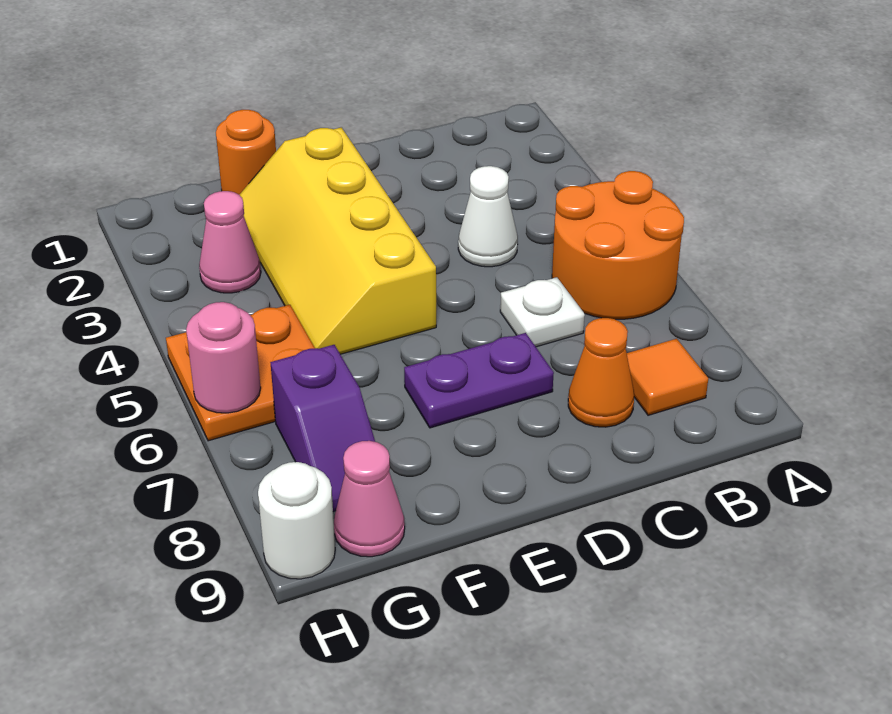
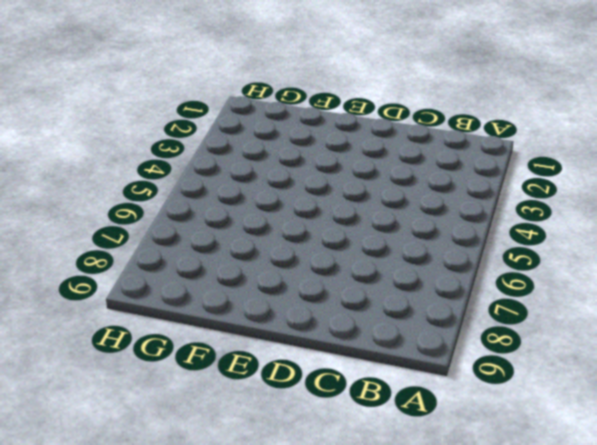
none -> orange round brick A5:B6 level 1
none -> orange tile B8 level 1
none -> white cone C4 level 1

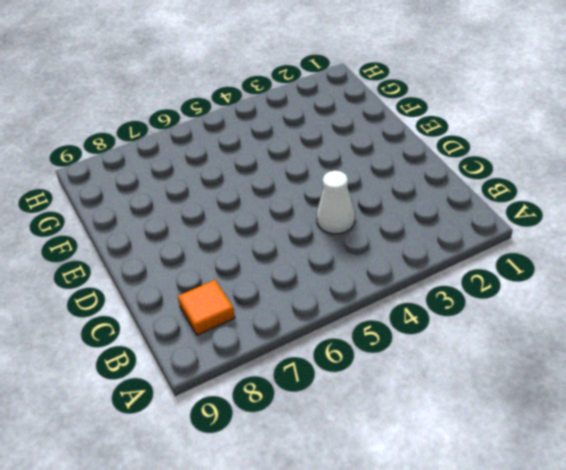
none -> orange round brick A5:B6 level 1
none -> white plate C6 level 1
none -> orange cone C8 level 1

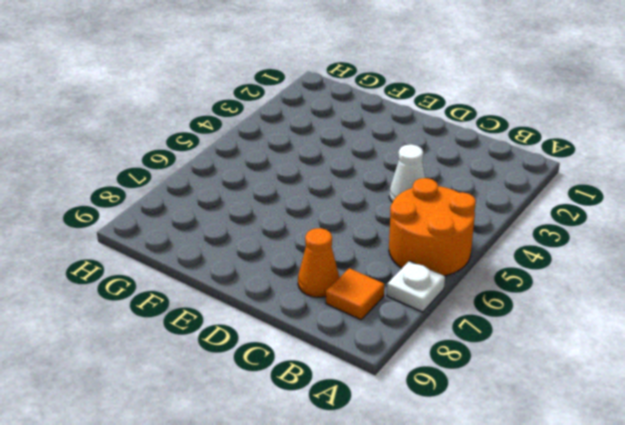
white plate A7 level 1 -> white plate C6 level 1
none -> purple plate D7:E7 level 1
none -> yellow slope E2:F5 level 1 top E
none -> orange round brick F1 level 1

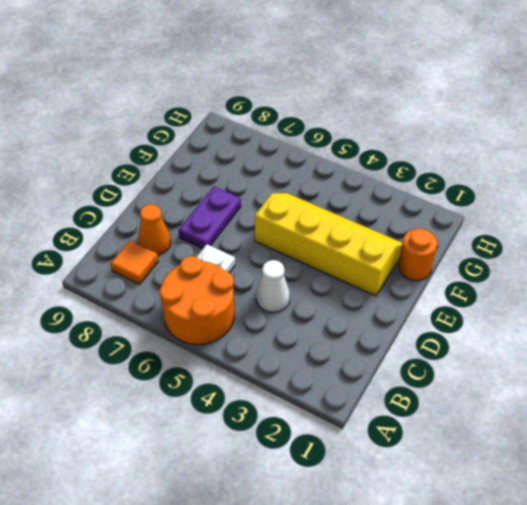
none -> pink cone G3 level 1
none -> orange plate G5:H6 level 1
none -> purple slope G7:G8 level 1 top 7

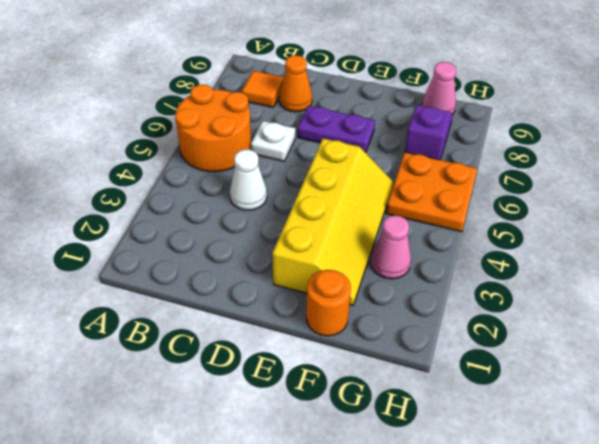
none -> white round brick H9 level 1
none -> pink round brick H6 level 2

